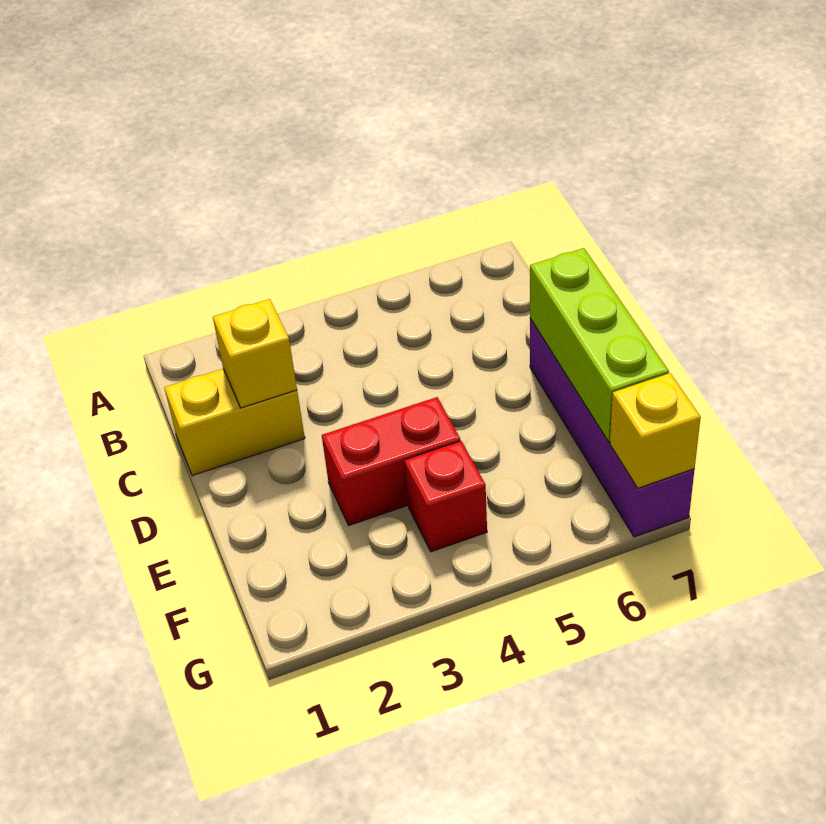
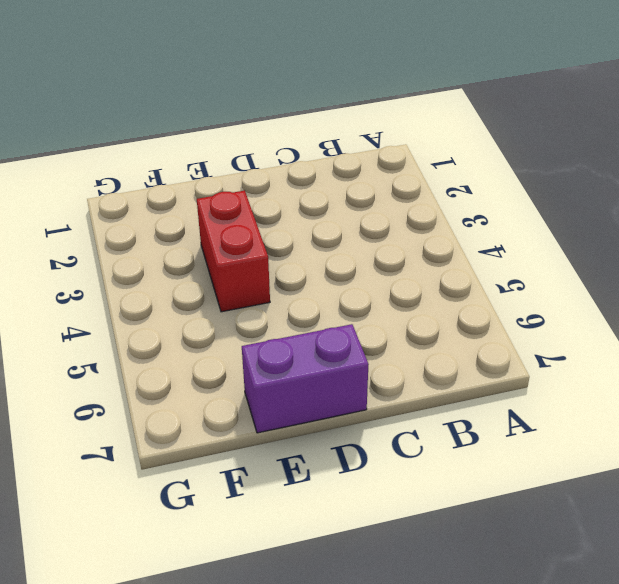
purple brick D7:E7 level 1 -> purple brick D7:G7 level 1
none -> yellow brick C1:C2 level 1
none -> red brick F4 level 1

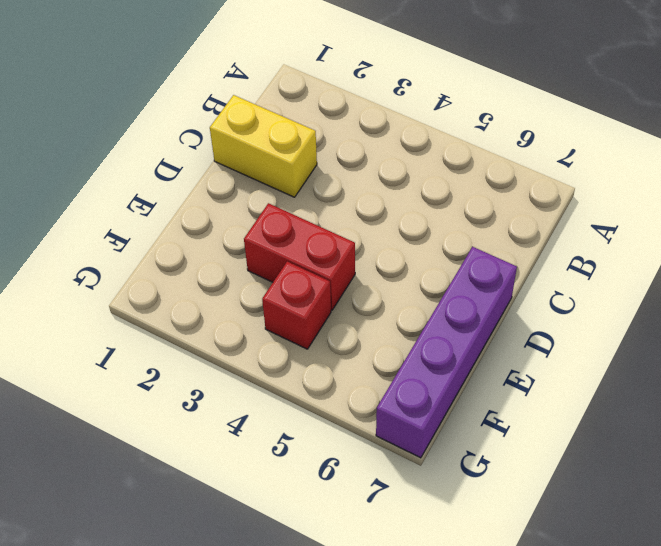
none -> yellow brick C2 level 2
none -> lime brick D7:F7 level 2

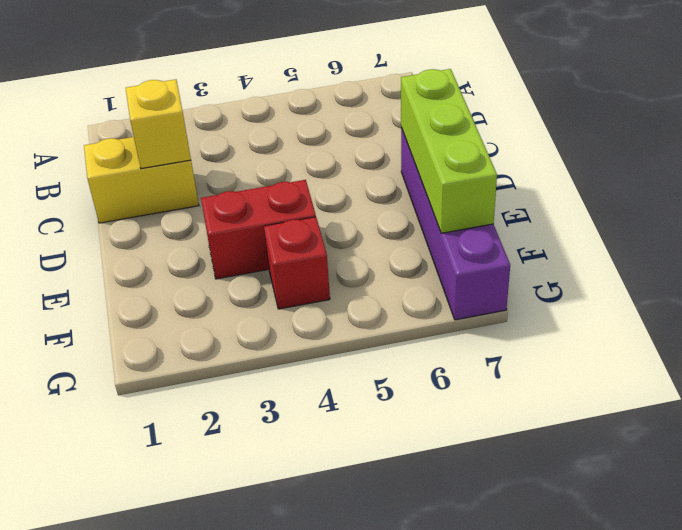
none -> yellow brick G7 level 2

